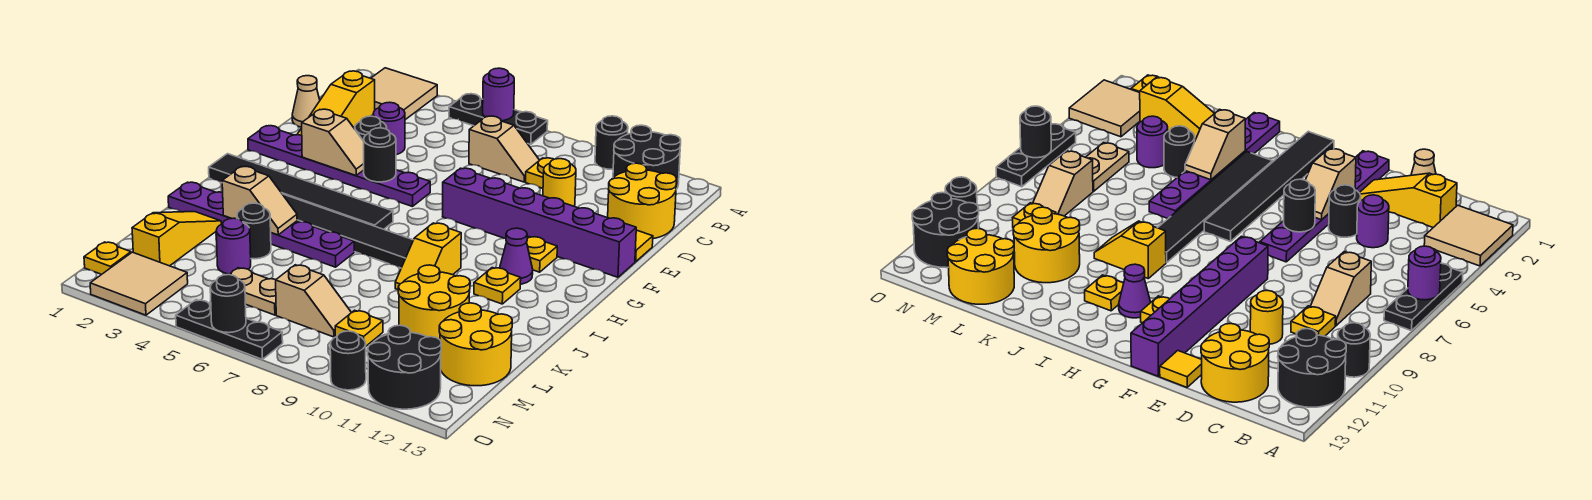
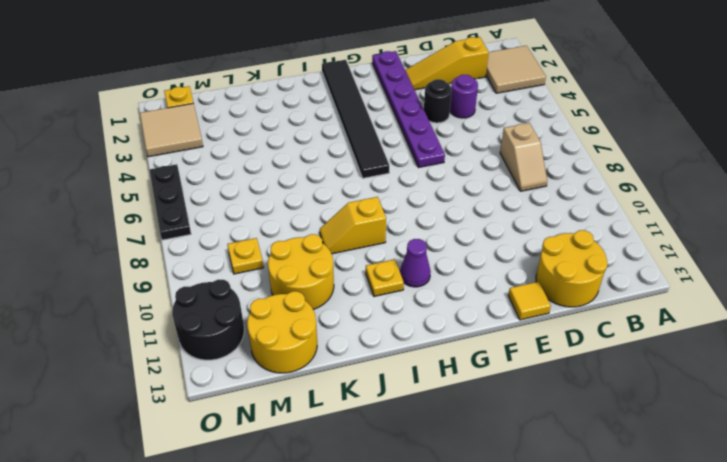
none -> black plate A5:A7 level 1
none -> black round brick A10 level 1
none -> black round brick A11:B12 level 1
none -> yellow plate C9 level 1

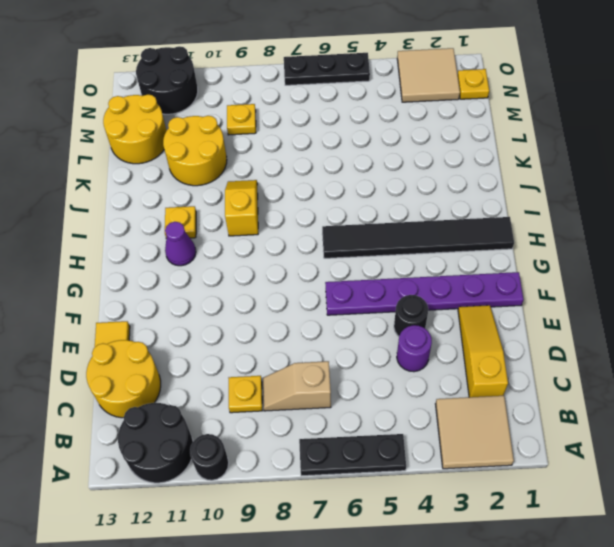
none -> tan cone D1 level 1
none -> yellow round brick D10 level 1
none -> purple brick F8:F13 level 1
none -> yellow plate G11 level 1

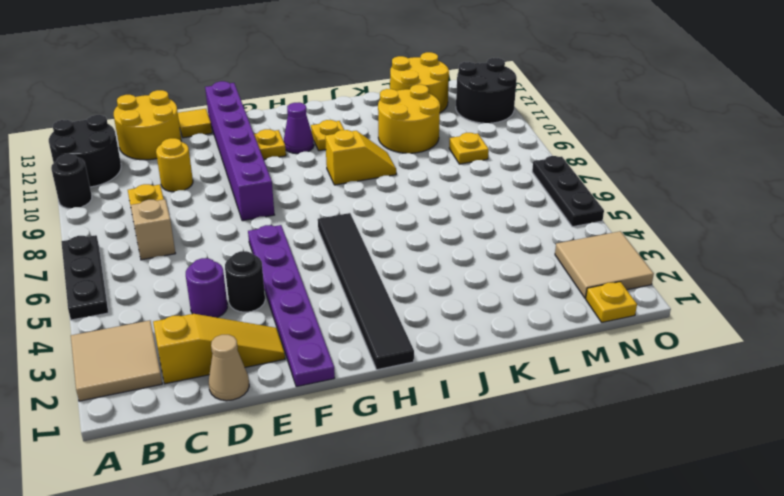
none -> black tile I3:I8 level 1
none -> purple plate J1:J6 level 1
none -> yellow slope K2:M2 level 1 top M
none -> black round brick K4 level 1

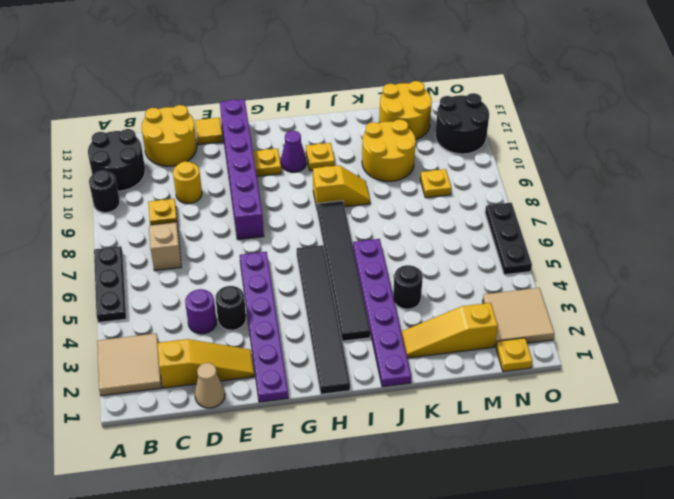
none -> purple round brick L4 level 1
none -> tan plate M5:M6 level 1
none -> tan slope M7:M8 level 1 top 7
none -> black round brick O10 level 1

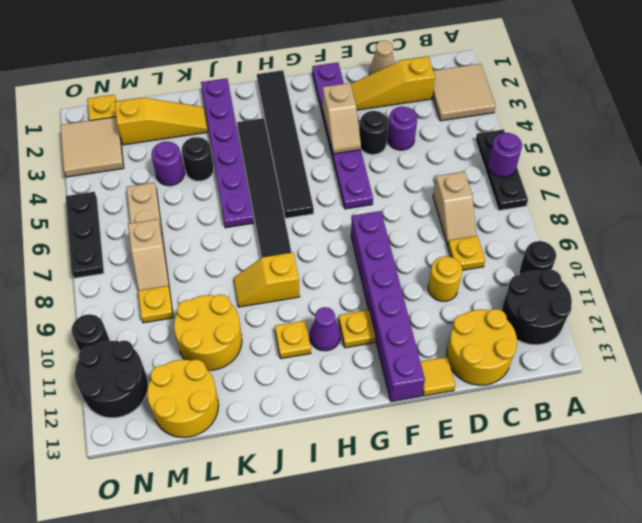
none -> black round brick F5 level 2
none -> tan slope J3:J4 level 2 top 3
none -> black round brick O6 level 2

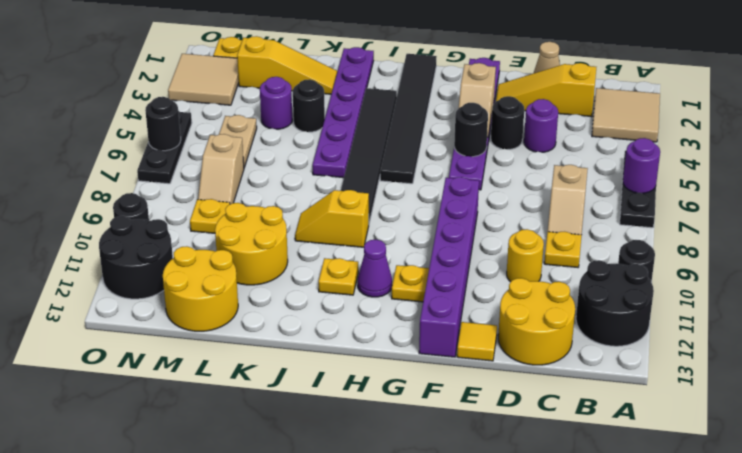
none -> tan slope J3:J4 level 2 top 3

